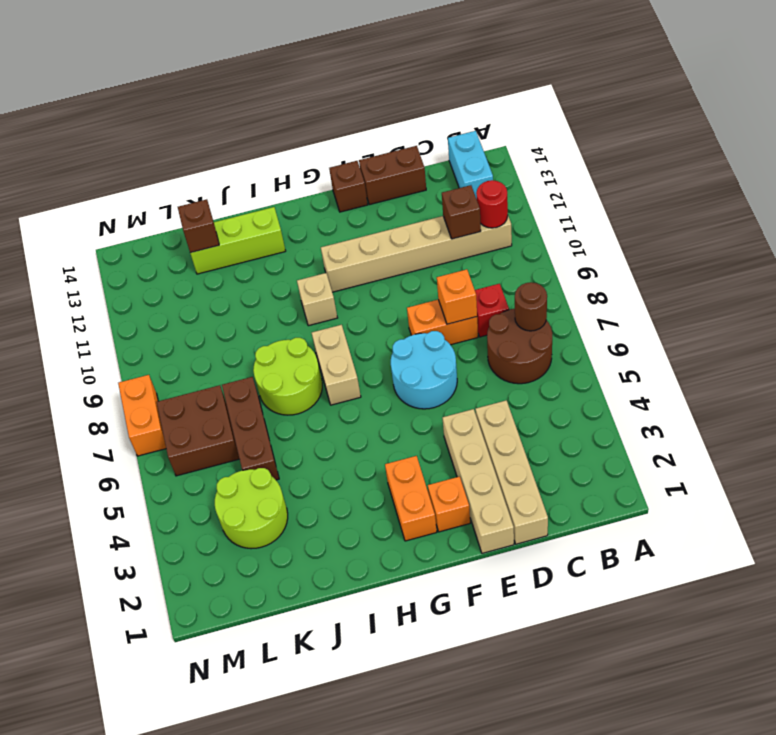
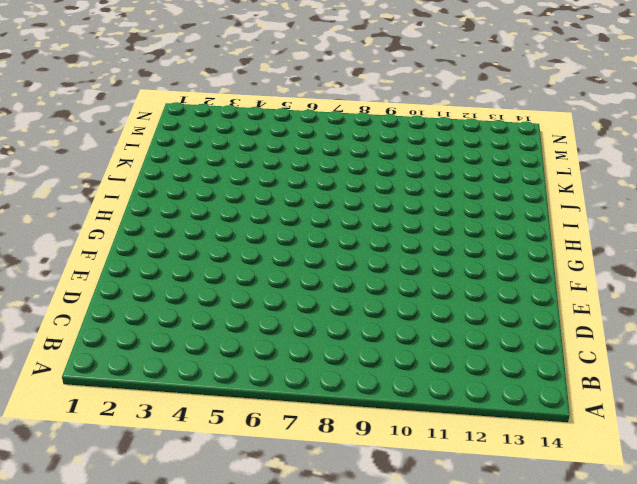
none -> brown round brick B6:C7 level 1
none -> tan brick B11:G11 level 1
none -> cyan brick B13:B14 level 1

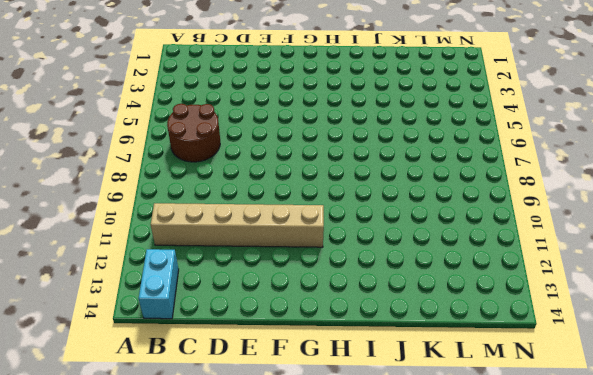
none -> red brick C8 level 1
none -> tan brick D1:D4 level 1
none -> orange brick D8:E8 level 1

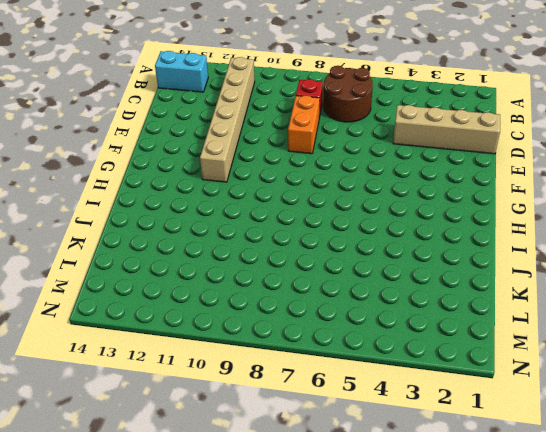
none -> brown brick D14:E14 level 1
none -> tan brick E1:E4 level 1
none -> cyan round brick E6:F7 level 1

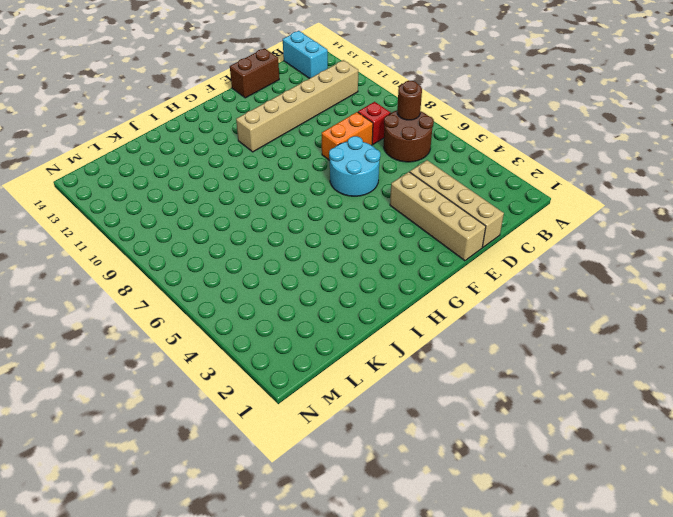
none -> orange brick F2 level 1
none -> brown brick F14 level 1
none -> orange brick G2:G3 level 1

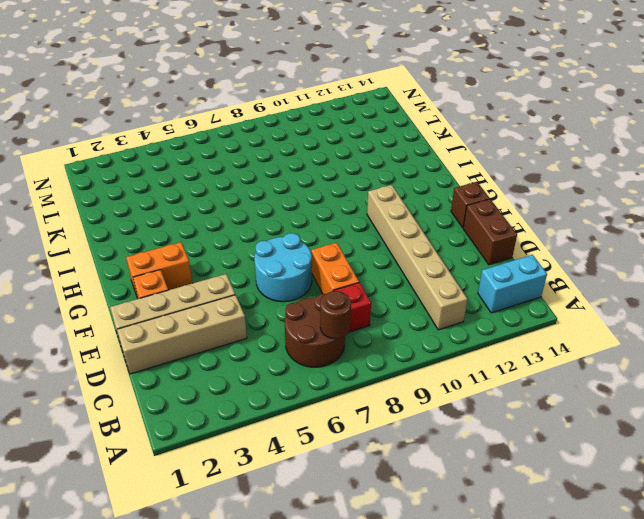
none -> tan brick H7:H8 level 1
none -> tan brick H10 level 1
none -> lime round brick I7:J8 level 1

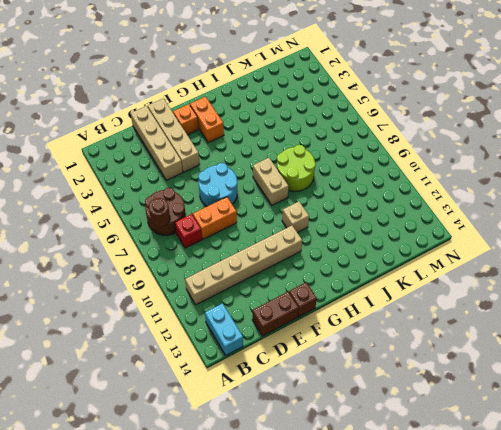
none -> lime brick I13:K13 level 1
none -> lime round brick K3:L4 level 1
none -> brown brick K5:K7 level 1

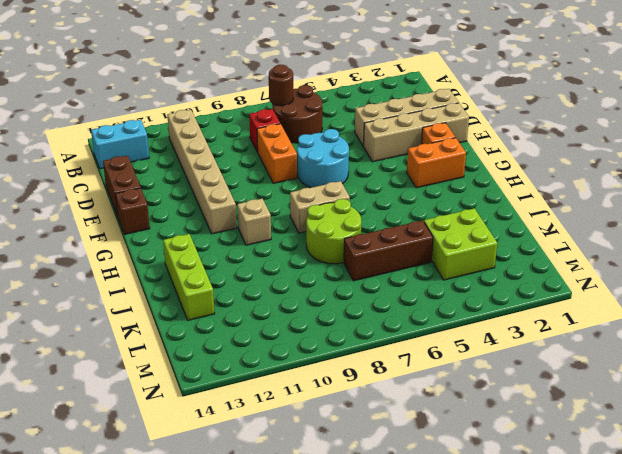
lime brick K3:L4 level 1 -> lime round brick K3:L4 level 1
none -> brown brick L6:M7 level 1
none -> orange brick N7:N8 level 1
none -> red round brick B11 level 2

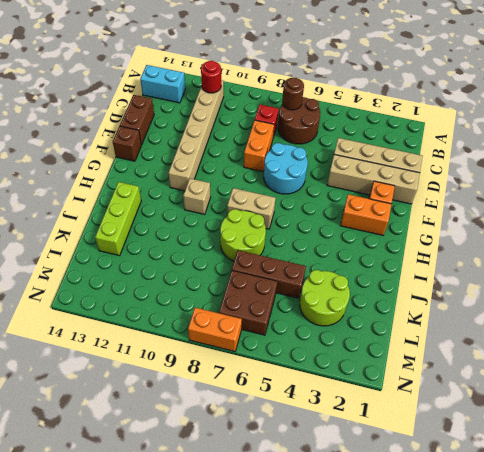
none -> brown brick C11 level 2
none -> orange brick D8 level 2
none -> brown brick K13 level 2

